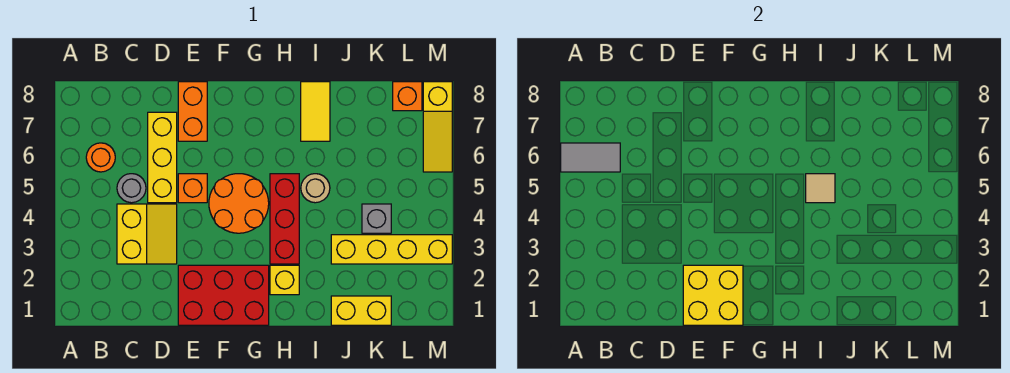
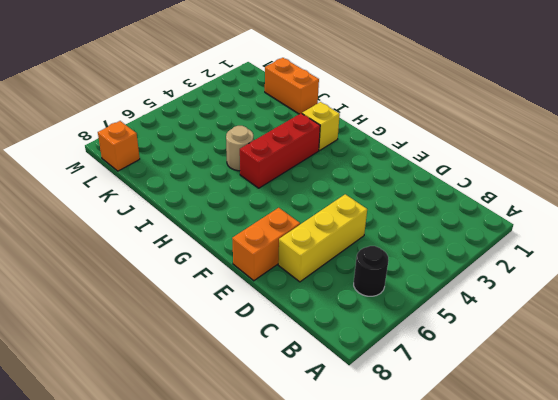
black round brick B6 level 1 -> orange round brick B6 level 1
orange brick J1:K1 level 1 -> yellow brick J1:K1 level 1
none -> yellow slope C3:D4 level 1 top C
none -> grey round brick C5 level 1
none -> red brick E1:G2 level 1

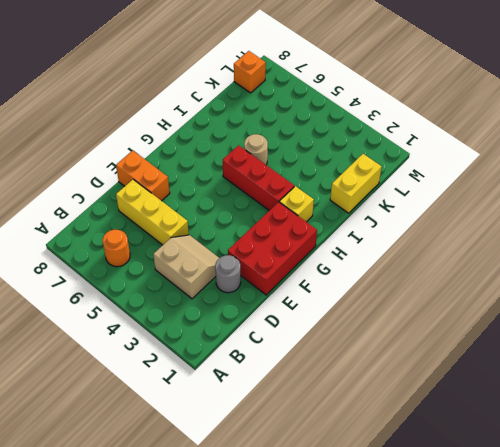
tan slope C3:D4 level 1 top C -> yellow slope C3:D4 level 1 top C
grey round brick D2 level 1 -> grey round brick C5 level 1
none -> orange brick E5 level 1
none -> orange round brick F4:G5 level 1
none -> yellow tile I7:I8 level 1

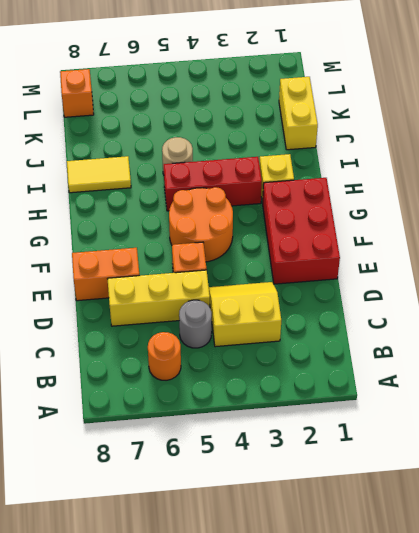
none -> yellow brick J3:M3 level 1
none -> grey brick K4 level 1
none -> yellow slope M6:M8 level 1 top 8

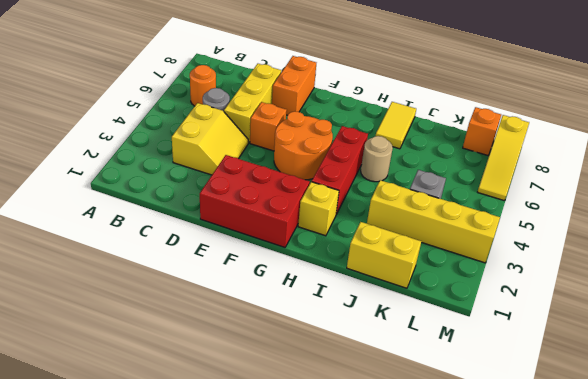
none -> grey tile A6:B6 level 2
none -> yellow brick E1:F2 level 2
none -> tan tile I5 level 2

